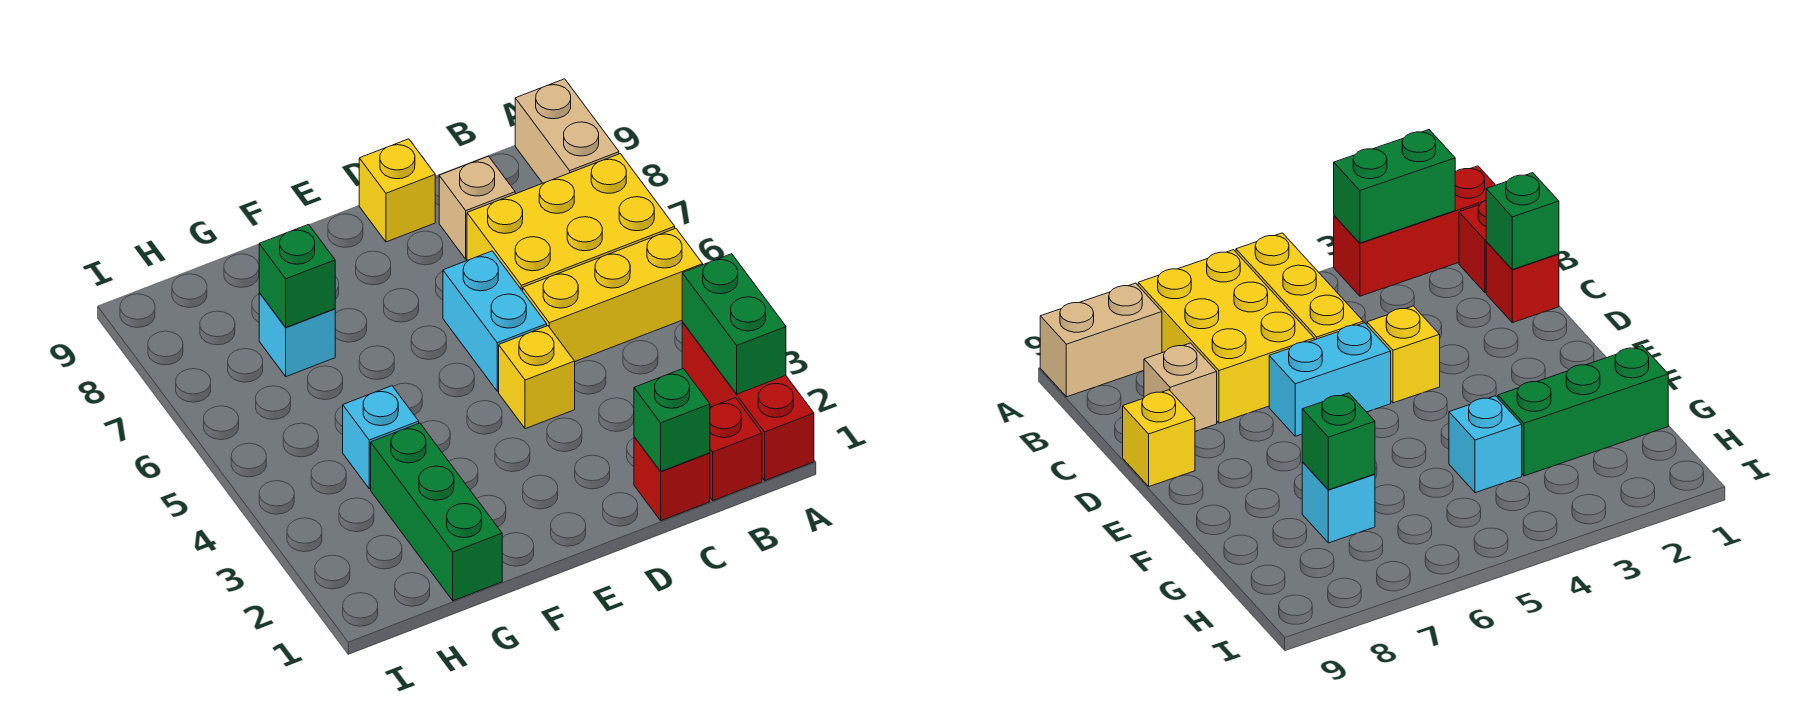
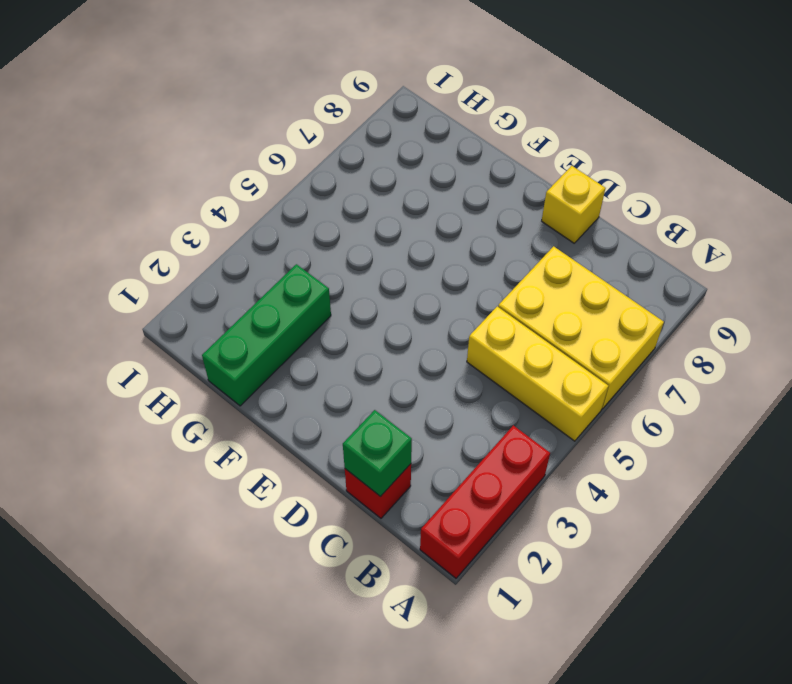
none -> tan brick A8:A9 level 1
none -> red brick B1 level 1
none -> tan brick C8 level 1

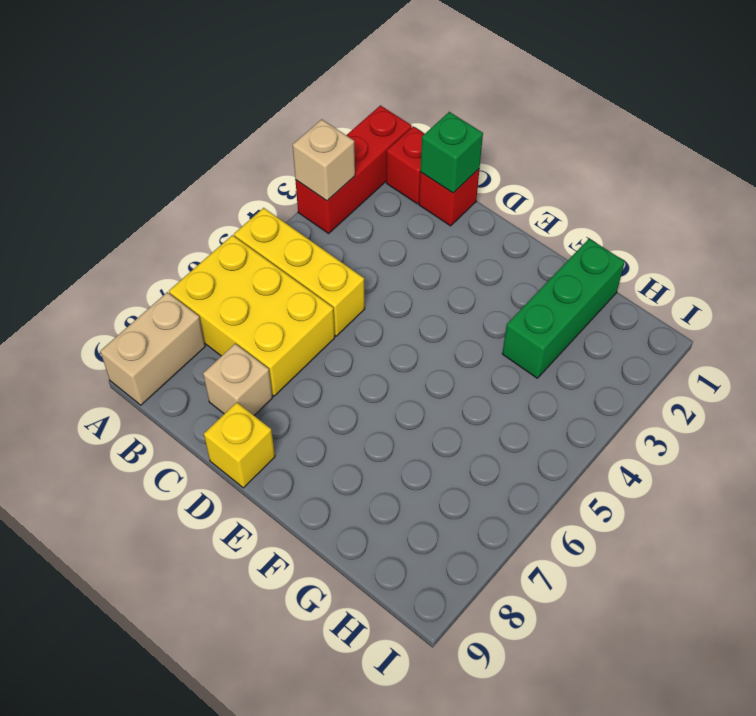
tan brick A3 level 2 -> green brick A2:A3 level 2
none -> yellow brick D4 level 1
none -> cyan brick D5:D6 level 1
none -> cyan brick G4 level 1

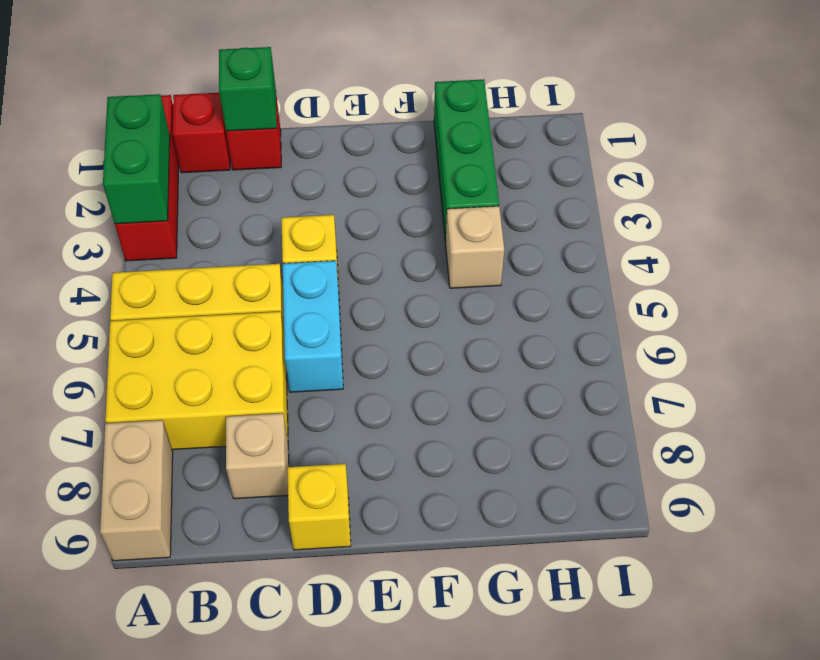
tan brick G4 level 1 -> cyan brick G4 level 1
none -> cyan brick G7 level 1
none -> green brick G7 level 2

